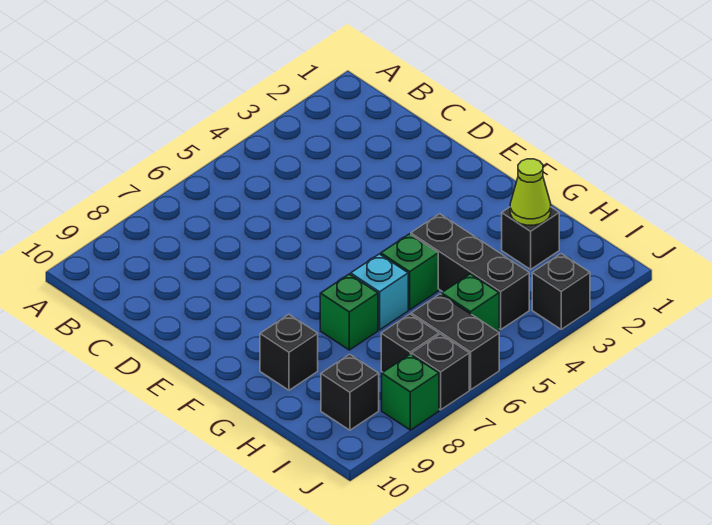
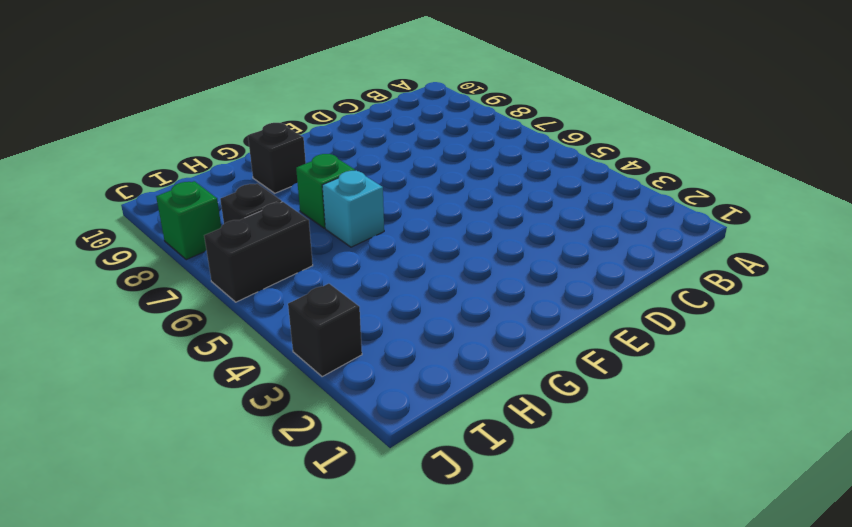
none -> black brick G4:I4 level 1
none -> green brick G5 level 1
none -> black brick H2 level 1

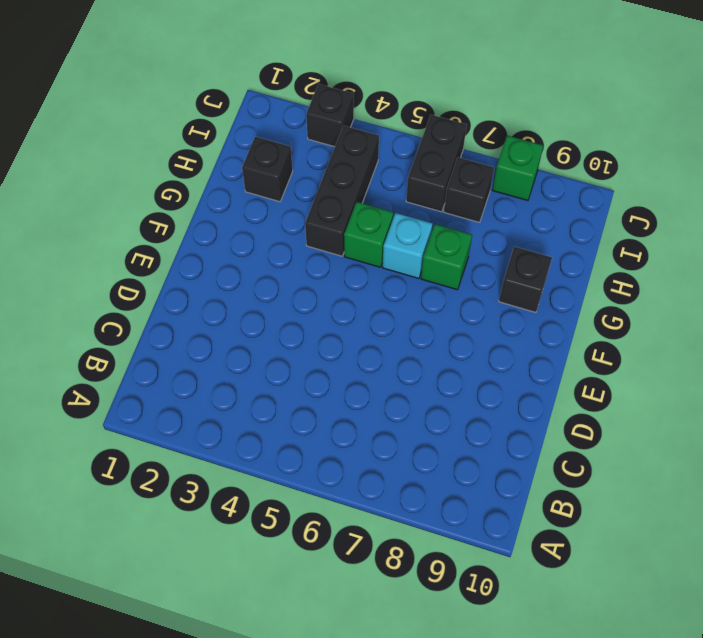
none -> green brick I5 level 1
none -> black brick I9 level 1
none -> black brick J7 level 1

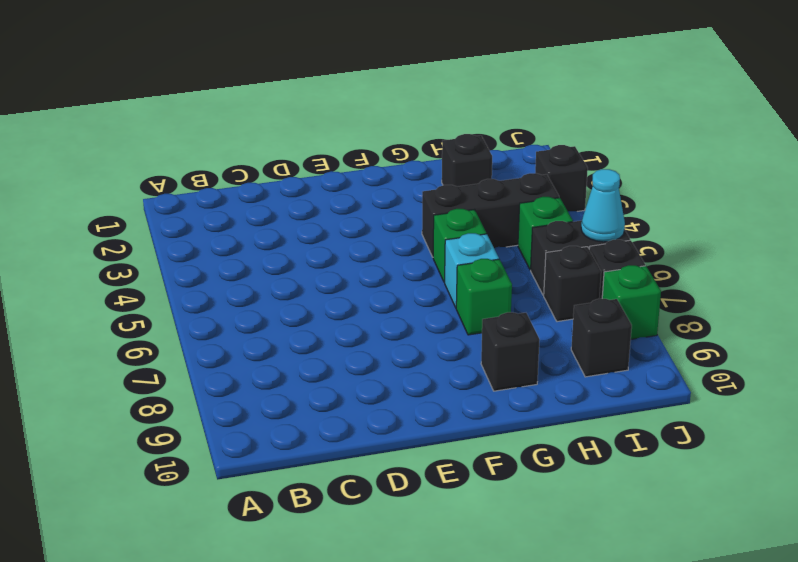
cyan cone J6 level 2 -> none
none -> lime cone H2 level 2

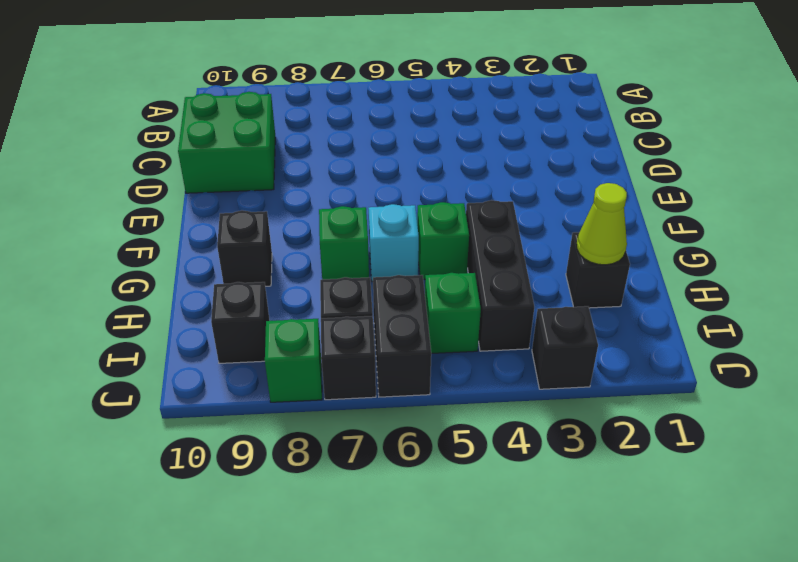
green brick C9:D10 level 1 -> none

